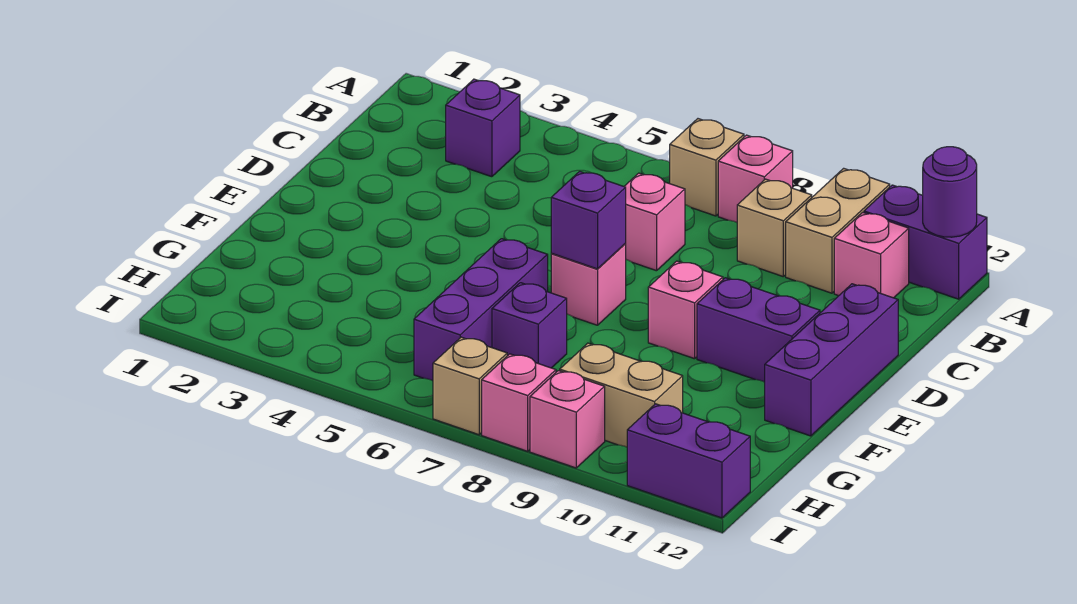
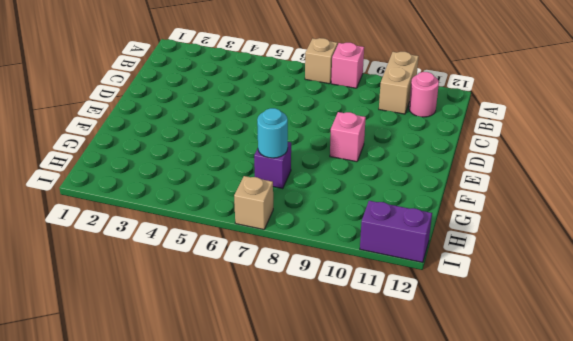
pink round brick B11 level 1 -> pink brick B11 level 1
cyan round brick G7 level 2 -> none
none -> purple brick A11:A12 level 1
none -> purple brick B3 level 1
none -> tan brick B9 level 1

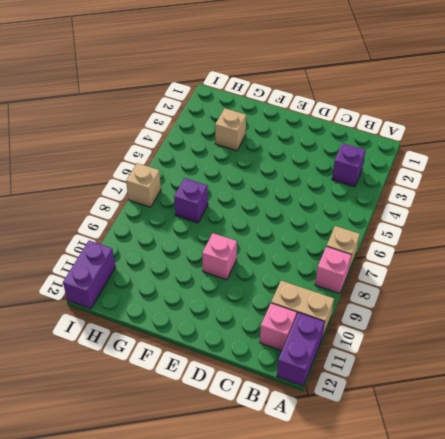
tan brick G3 level 1 -> tan brick B9 level 1
none -> pink brick C7 level 1
none -> purple brick D12:F12 level 1
none -> pink brick E7 level 1

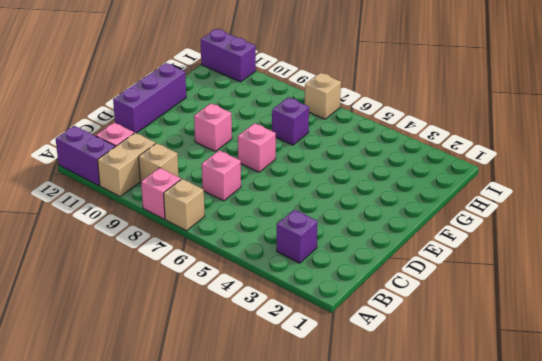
none -> purple brick E10:E11 level 1
none -> purple brick F6:H6 level 1
none -> tan brick H9:H10 level 1

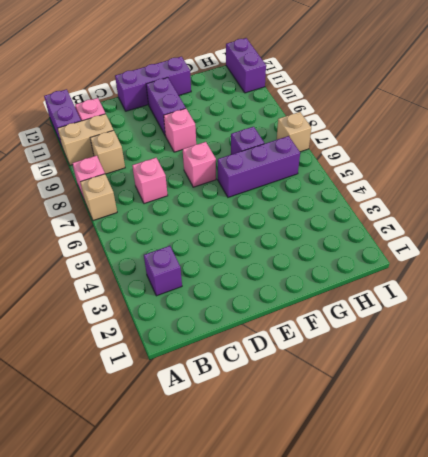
none -> tan brick H9:H10 level 1
none -> pink brick I8 level 1
none -> pink brick I9 level 1

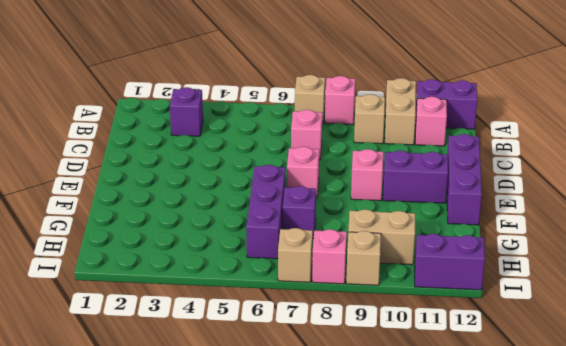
tan brick I9 level 1 -> pink brick I9 level 1
none -> purple round brick A12 level 2
none -> purple brick E7 level 2

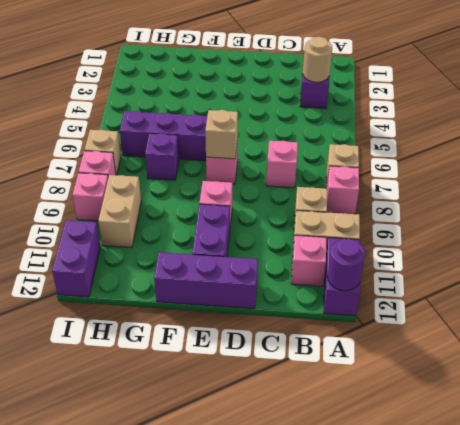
tan round brick B3 level 2 -> none
tan brick E7 level 2 -> purple brick E7 level 2

